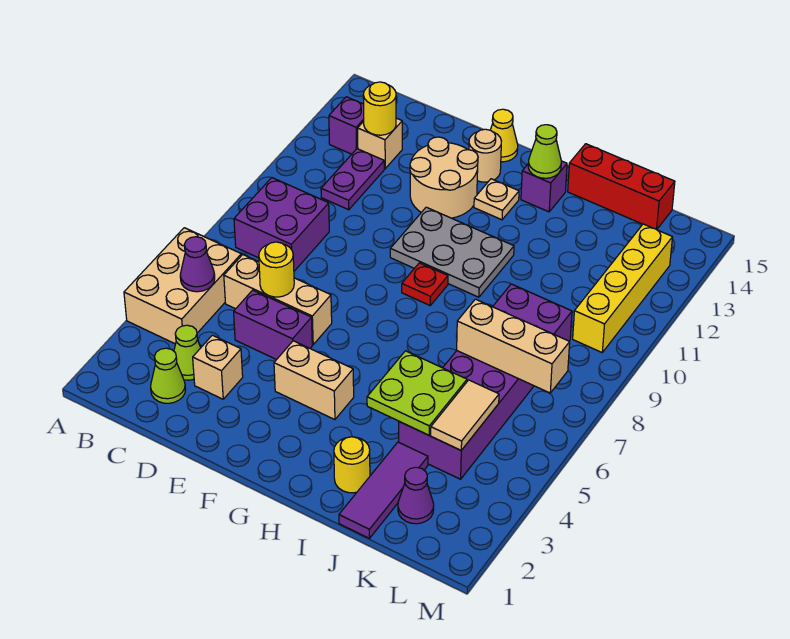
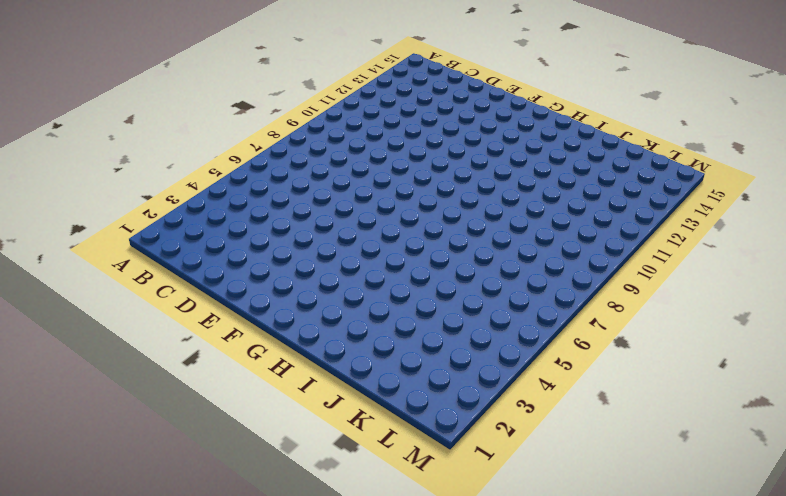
none -> tan brick A4:B6 level 1
none -> purple brick B8:C9 level 1
none -> purple brick B13 level 1
none -> lime cone C2 level 1

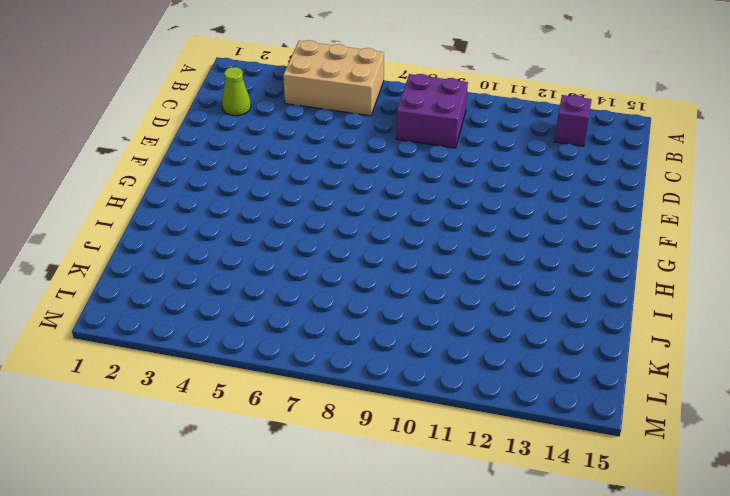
none -> lime cone C3 level 1
none -> tan brick C6:E6 level 1
none -> purple plate C11:C12 level 1
none -> tan brick C13 level 1

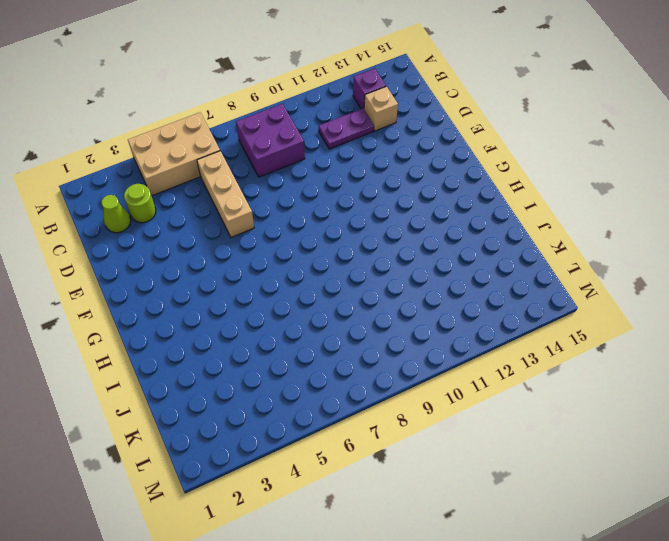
lime round brick C3 level 1 -> lime cone C3 level 1
none -> tan brick D3 level 1
none -> purple brick D5:E5 level 1
none -> tan round brick E12:F13 level 1
none -> tan brick F4:G4 level 1

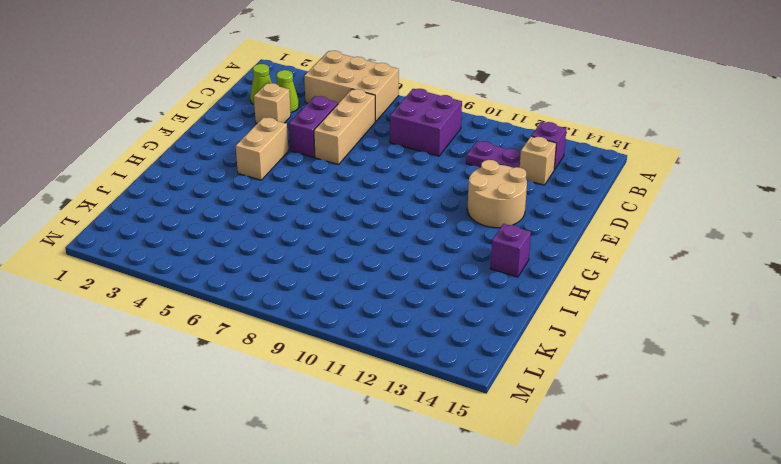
none -> grey plate F10:H11 level 1
none -> tan round brick F14 level 1
none -> yellow cone F15 level 1
none -> red plate G9 level 1

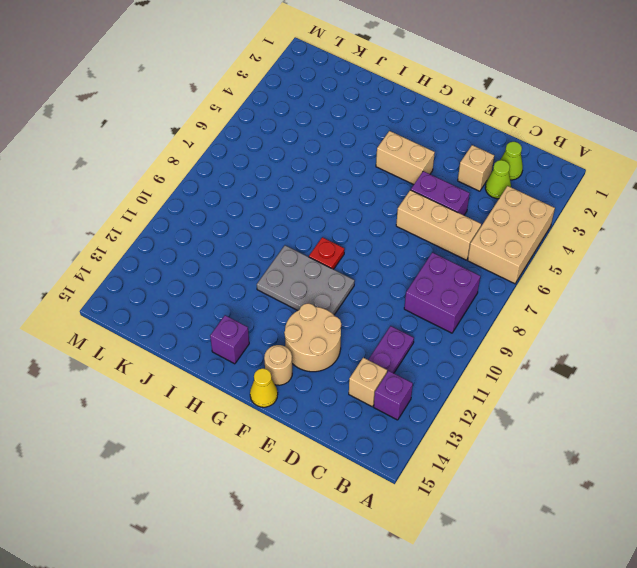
none -> tan plate G13 level 1
none -> yellow round brick I2 level 1
none -> red brick I15:K15 level 1
none -> purple tile J1:J3 level 1

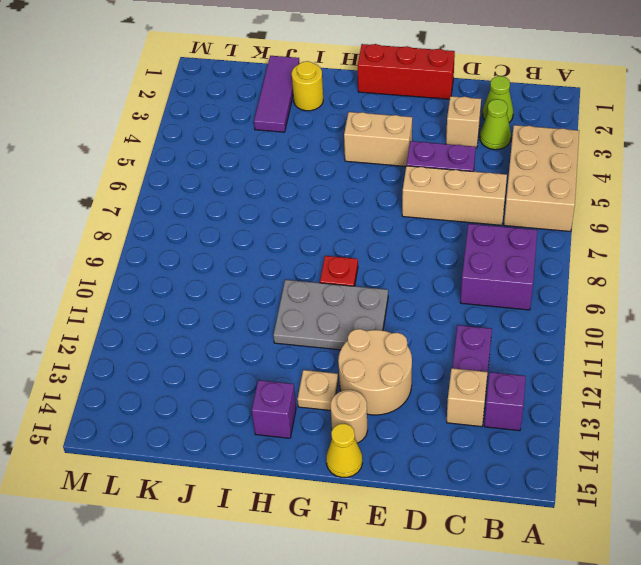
red brick E1:G1 level 1 -> red brick I15:K15 level 1
none -> purple brick J4:K9 level 1
none -> purple cone K2 level 1
none -> yellow brick L10:L13 level 1
none -> purple cone B5 level 2

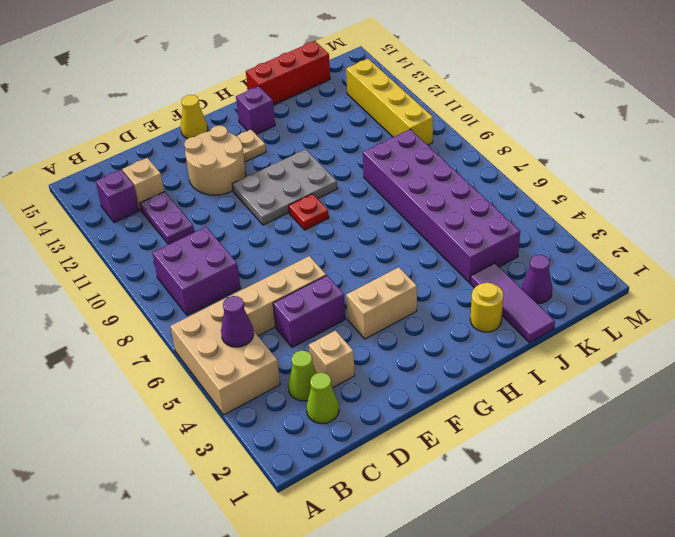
none -> tan round brick F14 level 1
none -> yellow round brick C13 level 2
none -> yellow round brick D6 level 2
none -> lime cone H14 level 2

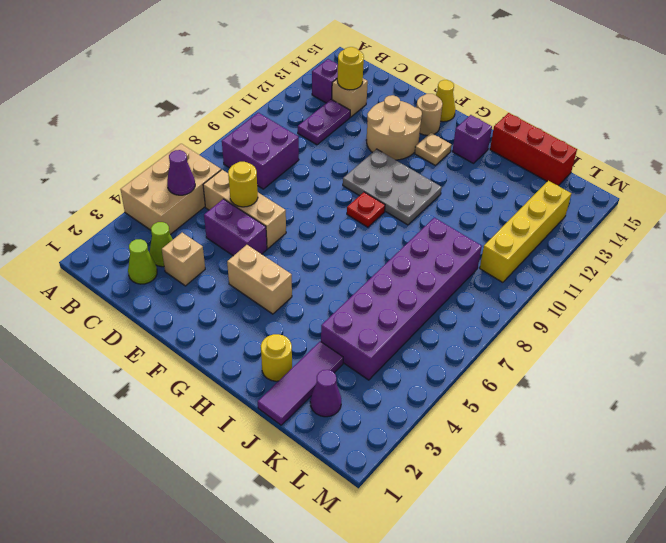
none -> lime cone H14 level 2
none -> lime plate I4:J5 level 2
none -> tan brick J7:L7 level 2
none -> tan tile K4:K5 level 2

